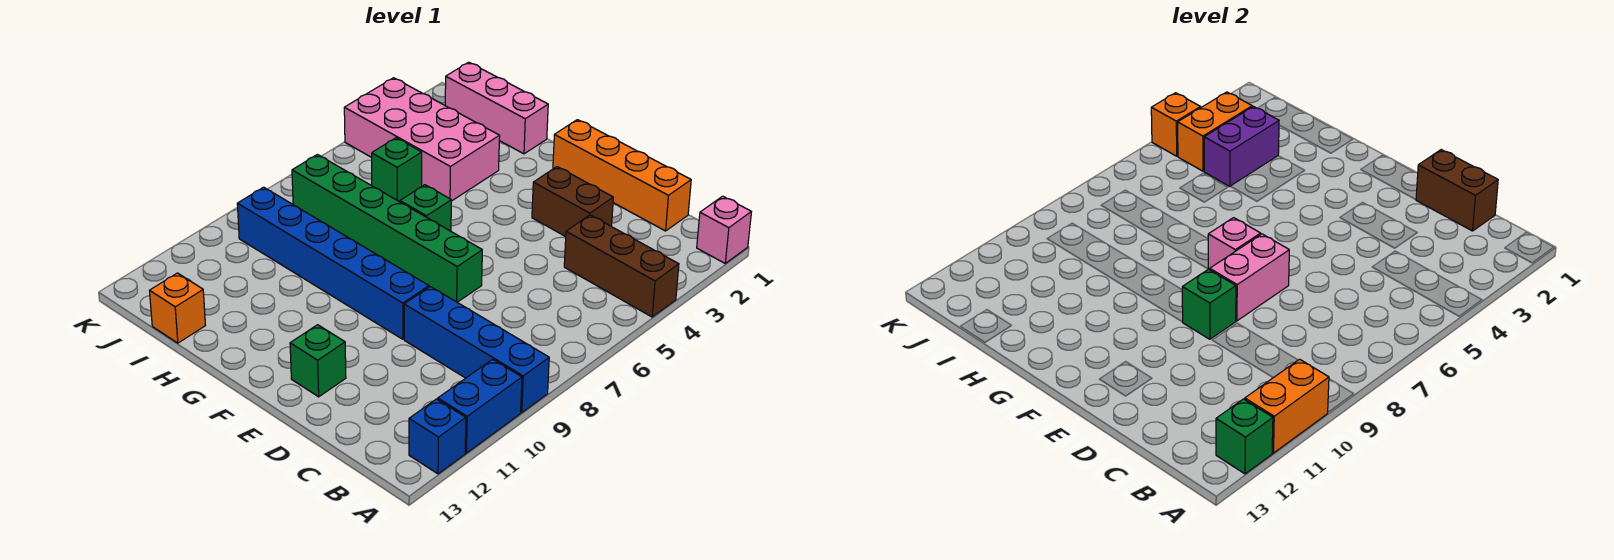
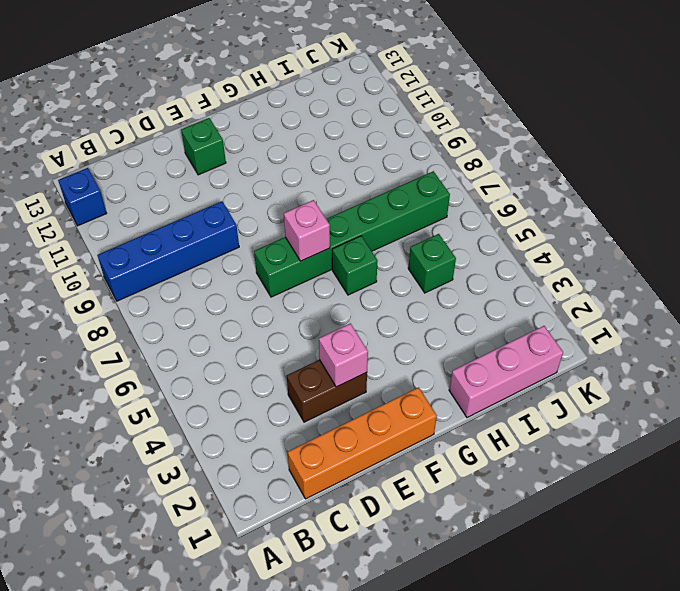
pink brick E3 level 2 -> pink brick A1 level 1
none -> brown brick A4:C4 level 1
none -> blue brick A10:A11 level 1
none -> blue brick E9:J9 level 1

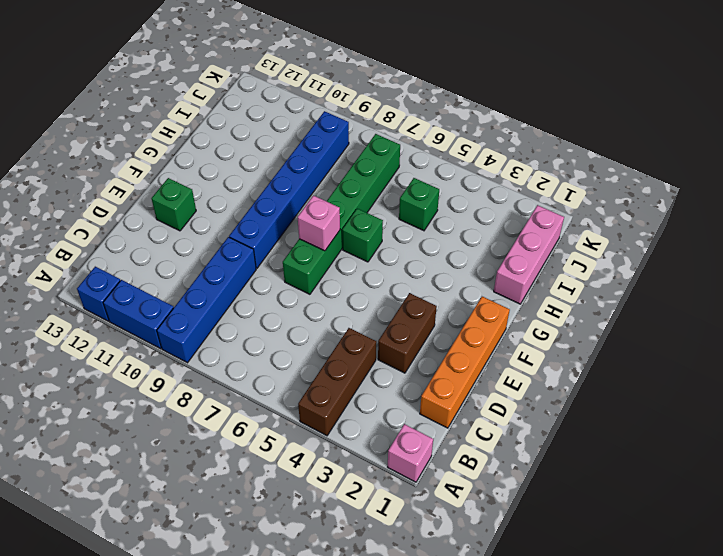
none -> pink brick H3:K4 level 1
none -> orange brick I13 level 1
none -> orange brick A10:A11 level 2

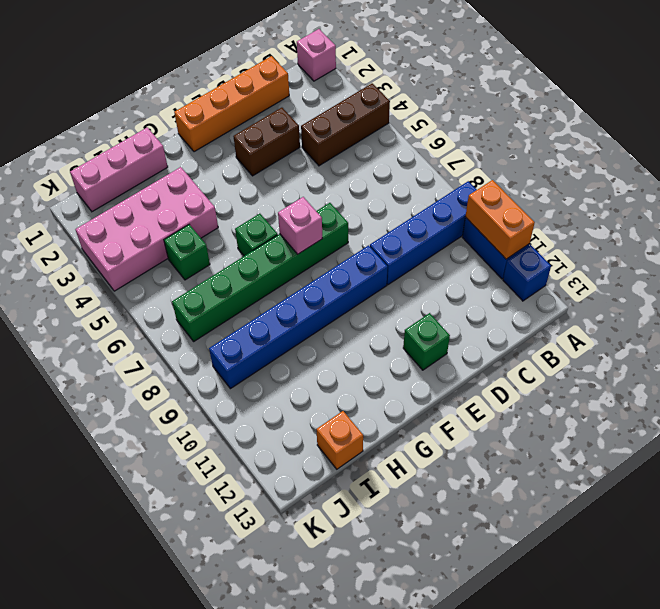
none -> green brick A12 level 2
none -> brown brick C1:D1 level 2
none -> pink brick E7:E8 level 2

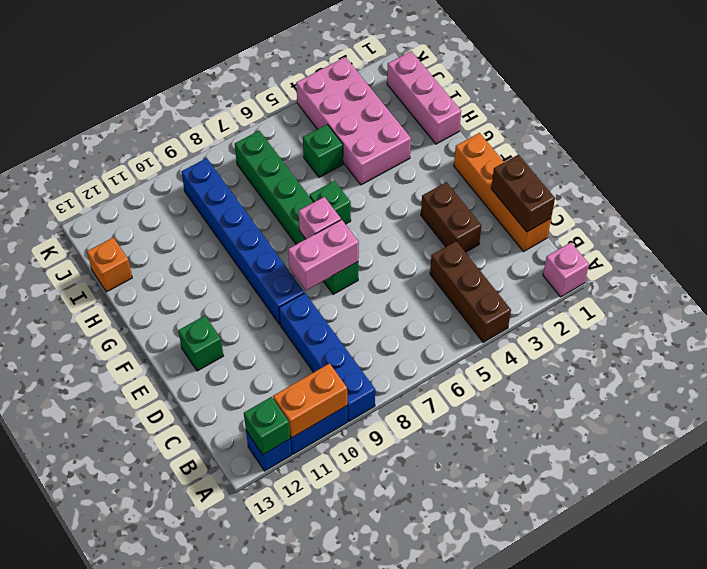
none -> green brick E9 level 2
none -> purple brick I3:I4 level 2
none -> orange brick J3:J4 level 2

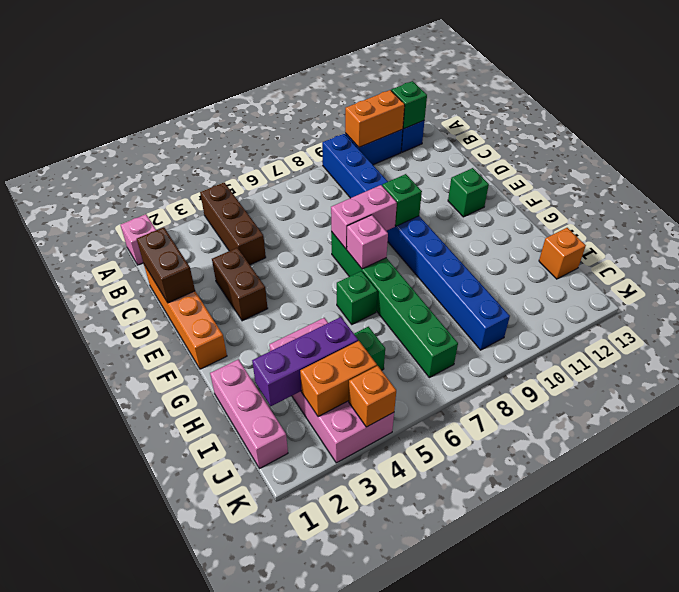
purple brick I2:I4 level 2 -> purple brick I3:I4 level 2

